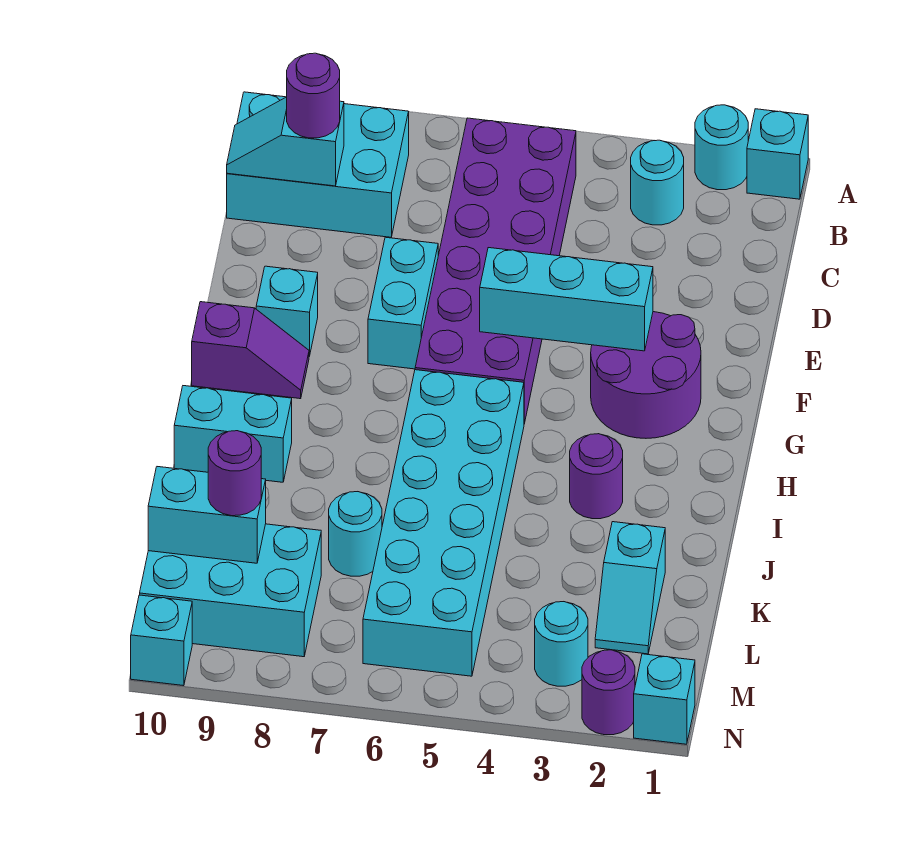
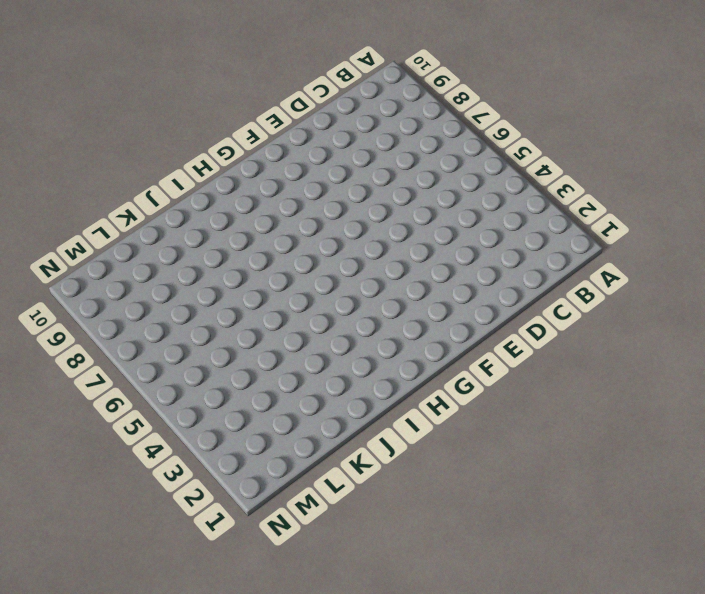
none -> cyan brick A1 level 1
none -> cyan round brick A2 level 1
none -> cyan round brick B3 level 1

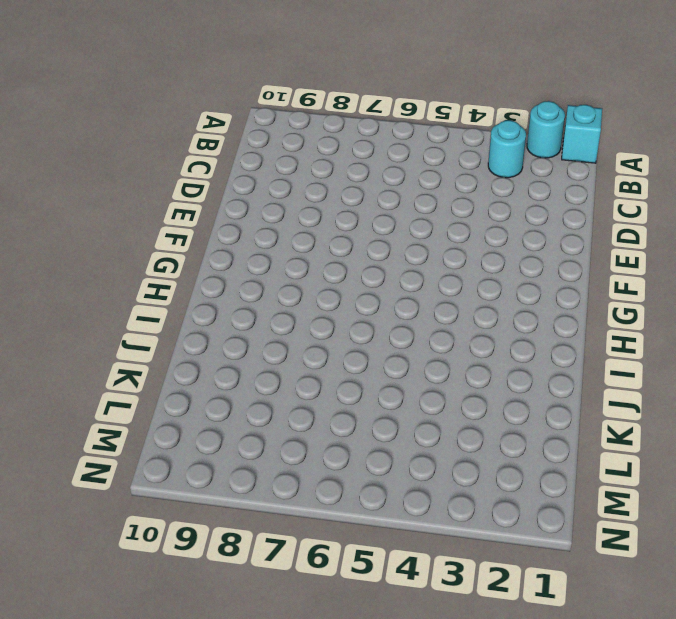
none -> purple brick B5:G6 level 1
none -> cyan brick B8:C10 level 1
none -> cyan brick E7:F7 level 1

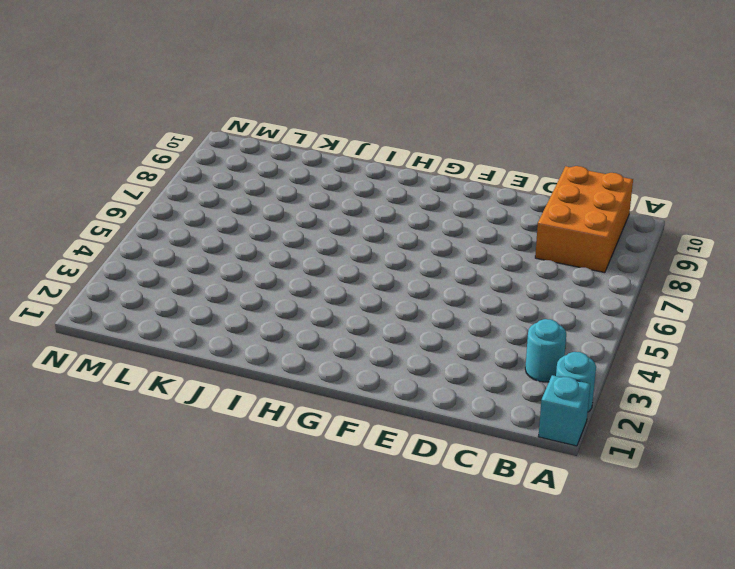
orange brick B8:C10 level 1 -> cyan brick B8:C10 level 1
none -> purple brick B5:G6 level 1
none -> cyan brick E7:F7 level 1
none -> purple round brick F2:G3 level 1

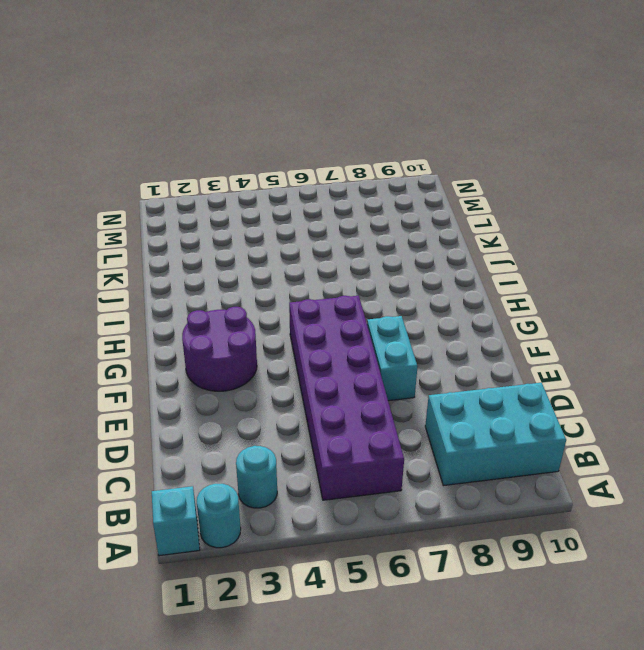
none -> cyan brick F9 level 1
none -> purple slope G9:G10 level 1 top 10
none -> cyan brick H5:M6 level 1

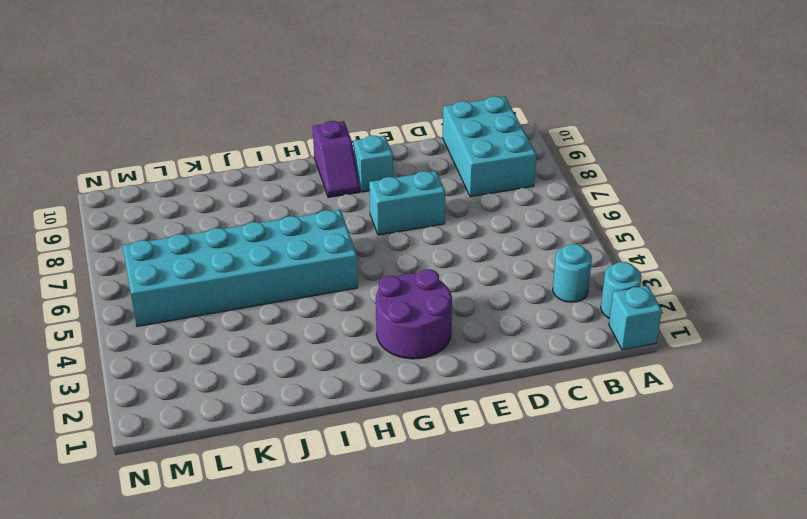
none -> purple brick B5:G6 level 1
none -> purple round brick I3 level 1
none -> cyan brick I9:I10 level 1

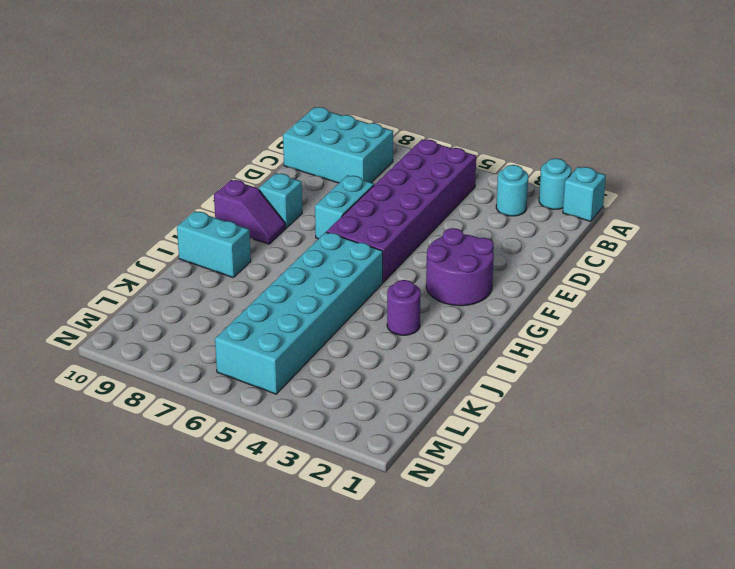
none -> cyan slope K2:L2 level 1 top K
none -> cyan round brick K7 level 1
none -> cyan brick L8:M10 level 1

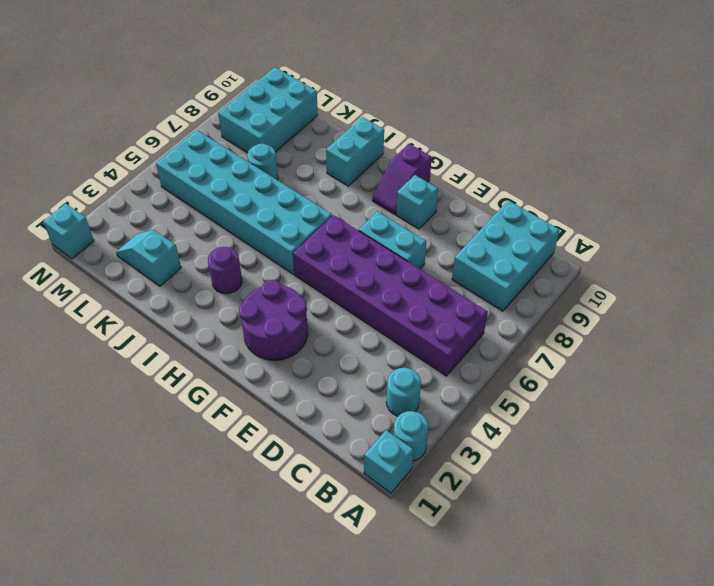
none -> cyan round brick M3 level 1
none -> purple round brick N2 level 1
none -> cyan brick N10 level 1

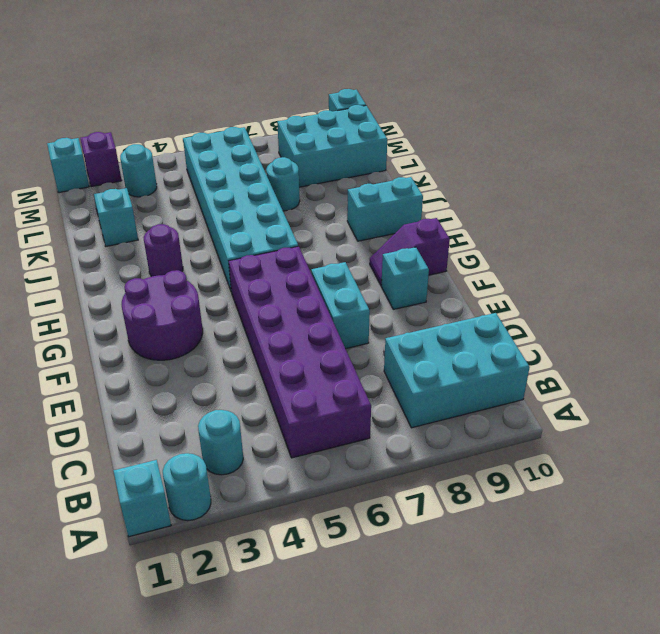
purple brick N2 level 1 -> purple round brick N2 level 1
none -> cyan slope C9:C10 level 2 top 9
none -> cyan brick F3:F5 level 2
none -> cyan brick L9:L10 level 2

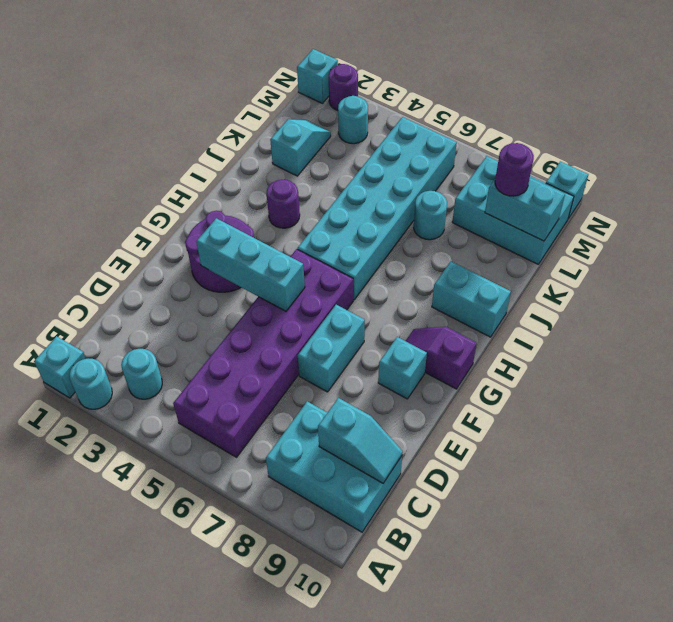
none -> purple round brick C9 level 3

